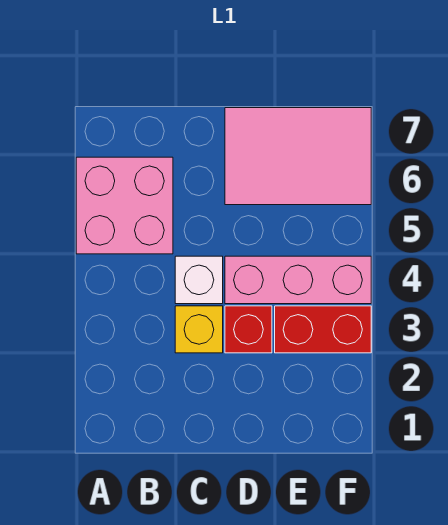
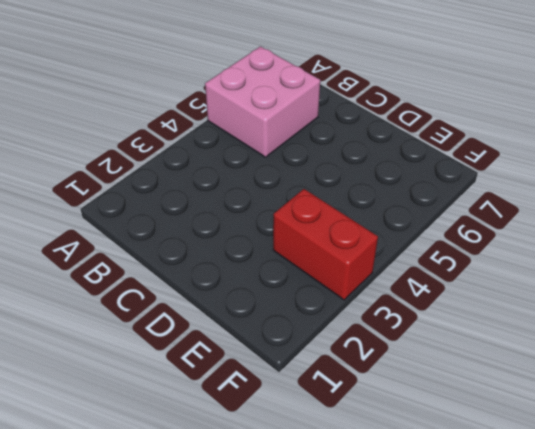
none -> yellow brick C3 level 1
none -> white brick C4 level 1

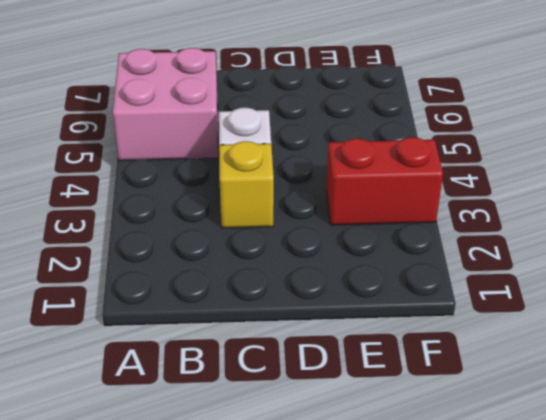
none -> red brick D3 level 1
none -> pink brick D4:F4 level 1

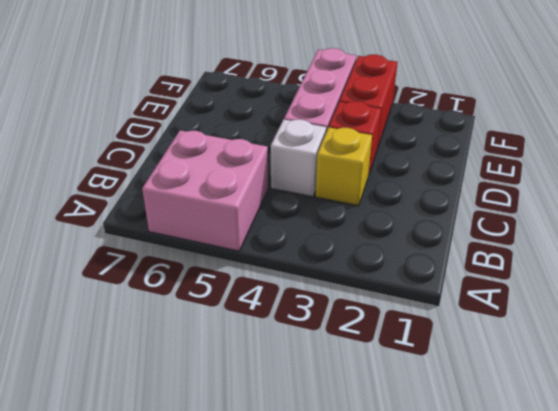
none -> pink tile D6:F7 level 1

